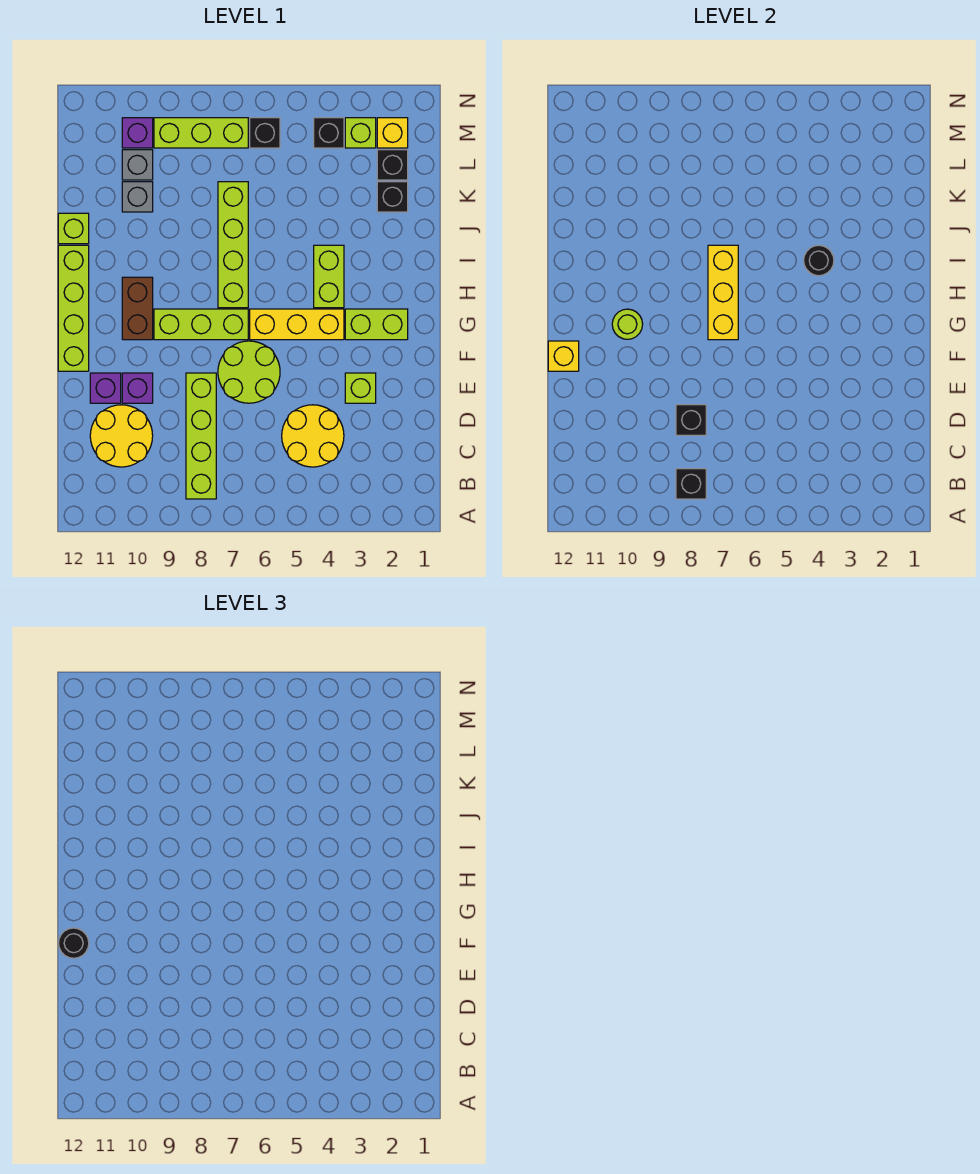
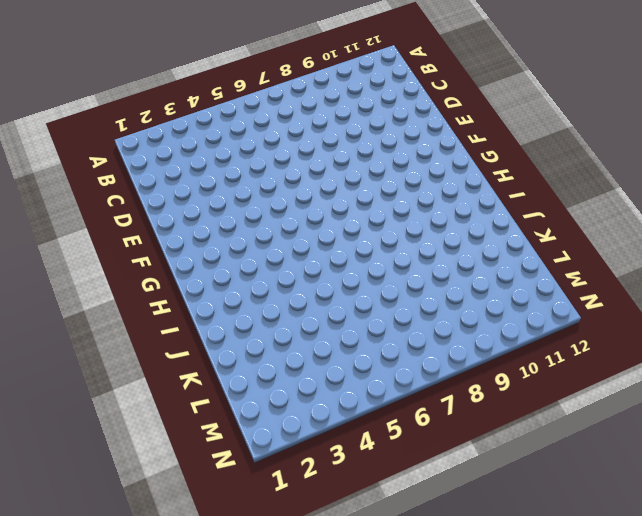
none -> lime brick B8:E8 level 1
none -> yellow round brick C4:D5 level 1
none -> yellow round brick C10:D11 level 1
none -> lime brick E3 level 1

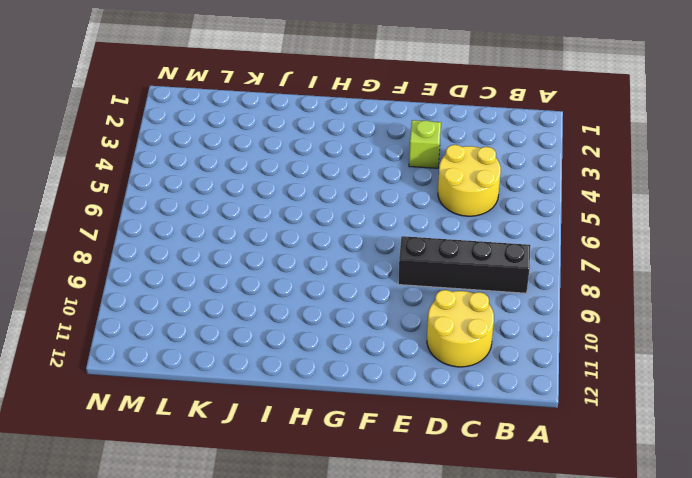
black brick B8:E8 level 1 -> lime brick B8:E8 level 1
none -> lime round brick E6:F7 level 1
none -> purple brick E10 level 1
none -> purple brick E11 level 1
none -> lime brick F12:I12 level 1

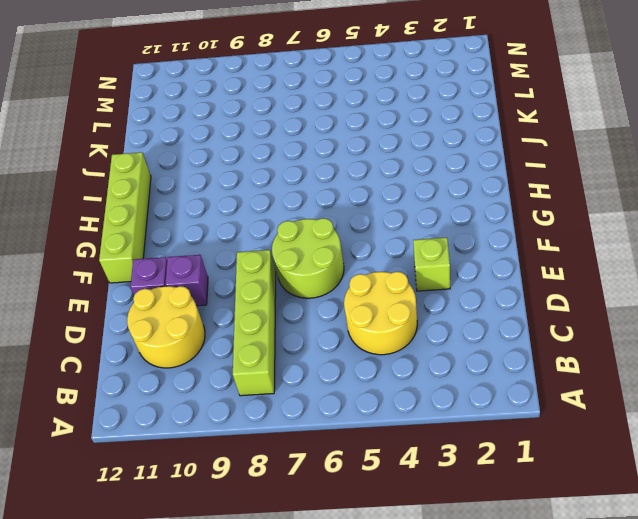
none -> lime brick G2:G3 level 1
none -> yellow brick G4:G6 level 1
none -> lime brick G7:G9 level 1
none -> brown brick G10:H10 level 1

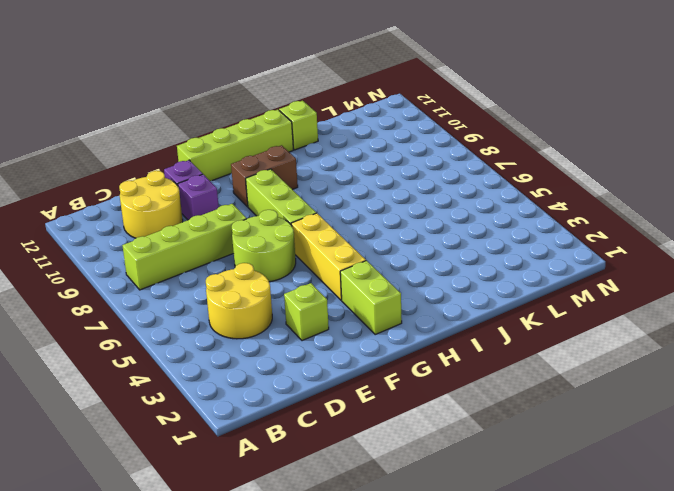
none -> lime brick H4:I4 level 1
none -> lime brick H7:K7 level 1
none -> black brick K2 level 1
none -> grey brick K10 level 1

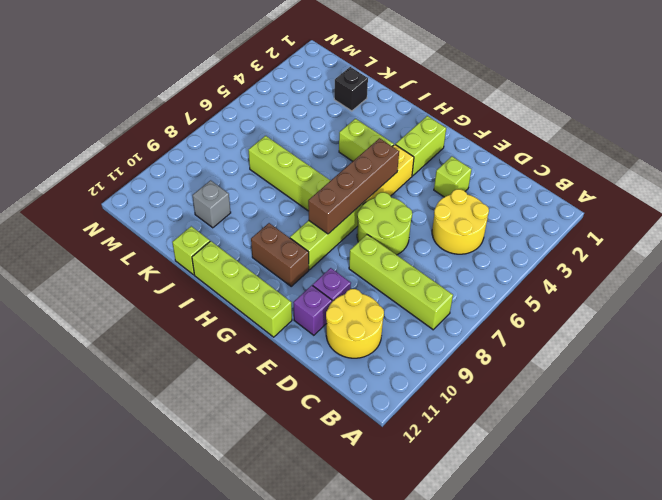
brown brick G5:G8 level 2 -> yellow brick G7:I7 level 2
none -> black brick L2 level 1
none -> grey brick L10 level 1
none -> yellow brick M2 level 1
none -> lime brick M3 level 1

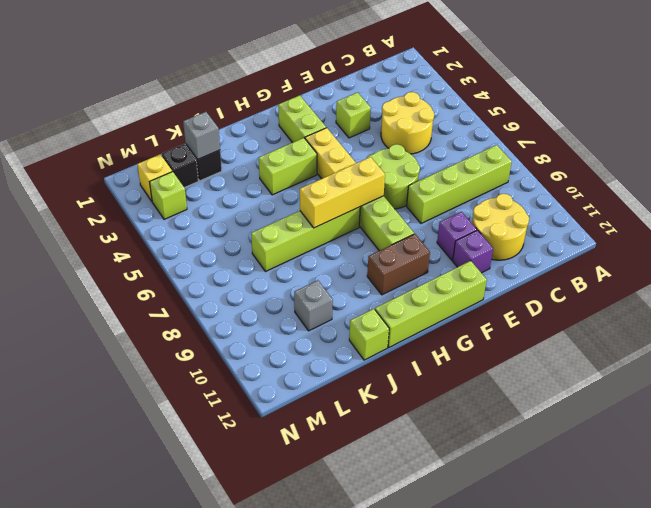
grey brick K2 level 2 -> grey brick L10 level 1
none -> black brick M4 level 1
none -> black brick M6 level 1
none -> lime brick M7:M9 level 1
none -> purple brick M10 level 1

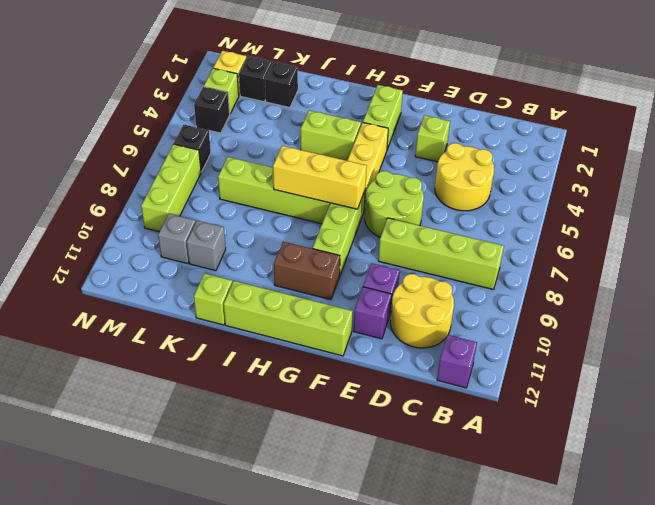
purple brick B12 level 1 -> purple brick M10 level 1
none -> black brick B8 level 2
none -> black brick D8 level 2
none -> yellow brick F12 level 2
none -> lime round brick G10 level 2

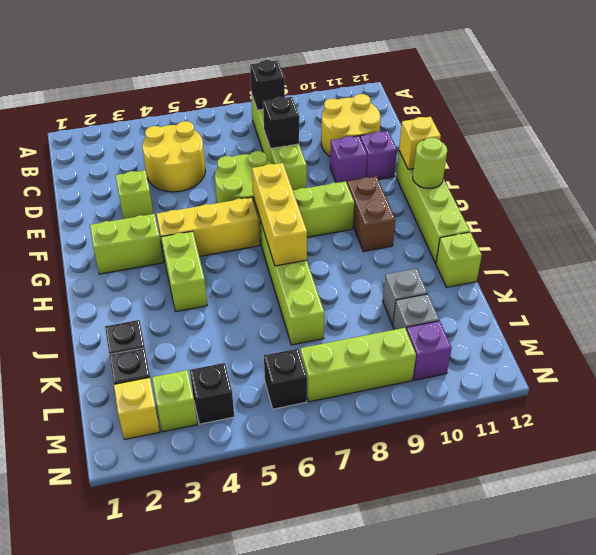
lime round brick G12 level 2 -> lime round brick G10 level 2
none -> black round brick I4 level 2
none -> black round brick F12 level 3

